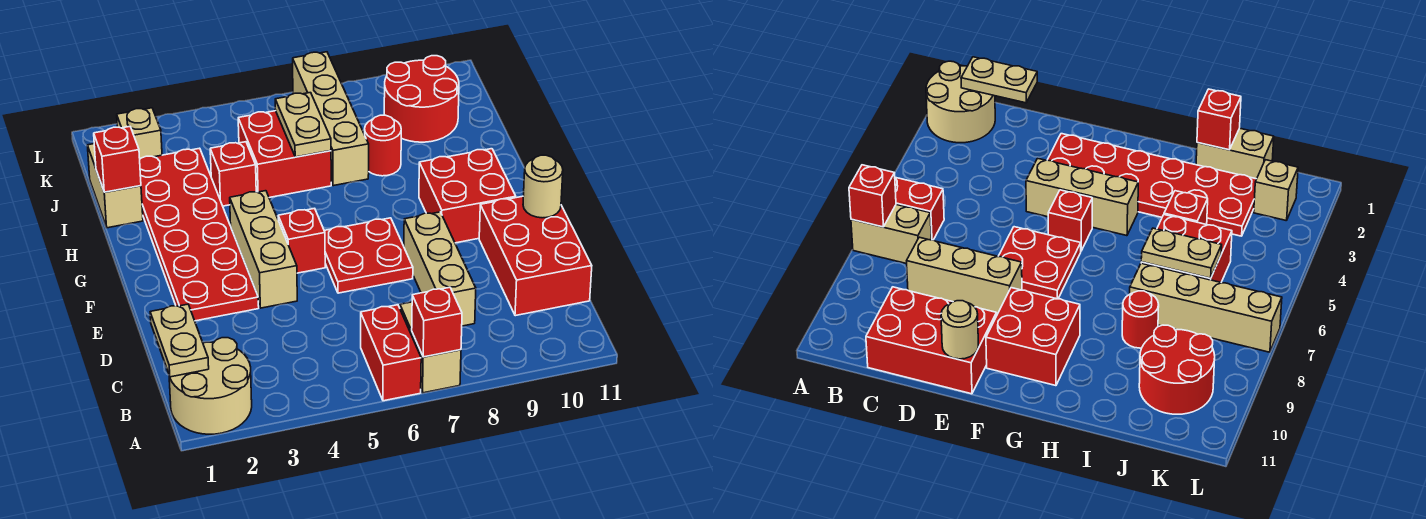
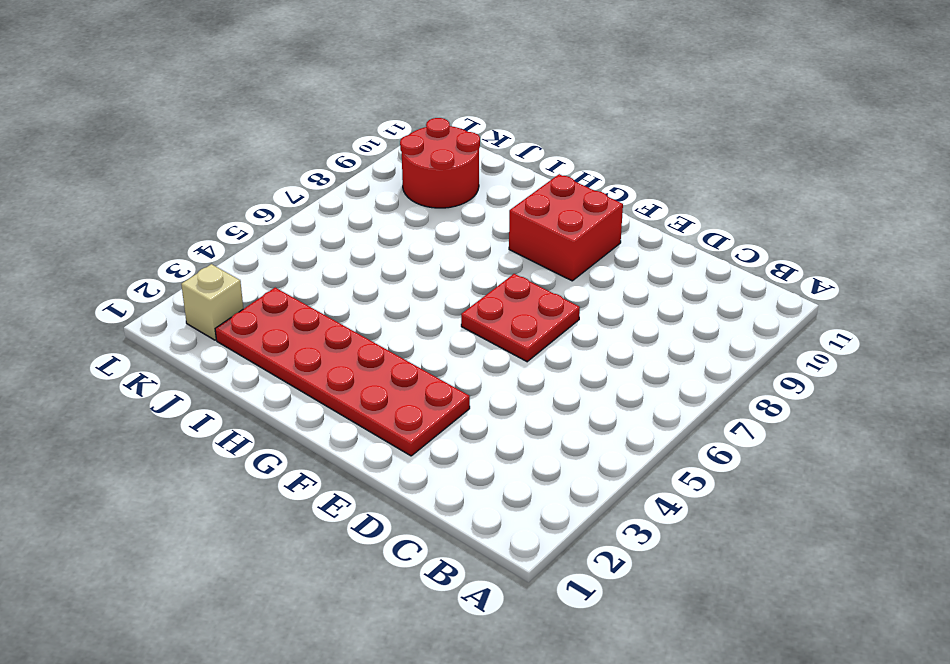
none -> tan round brick A1:B2 level 1
none -> red brick A6:B6 level 1
none -> tan brick A7:B7 level 1

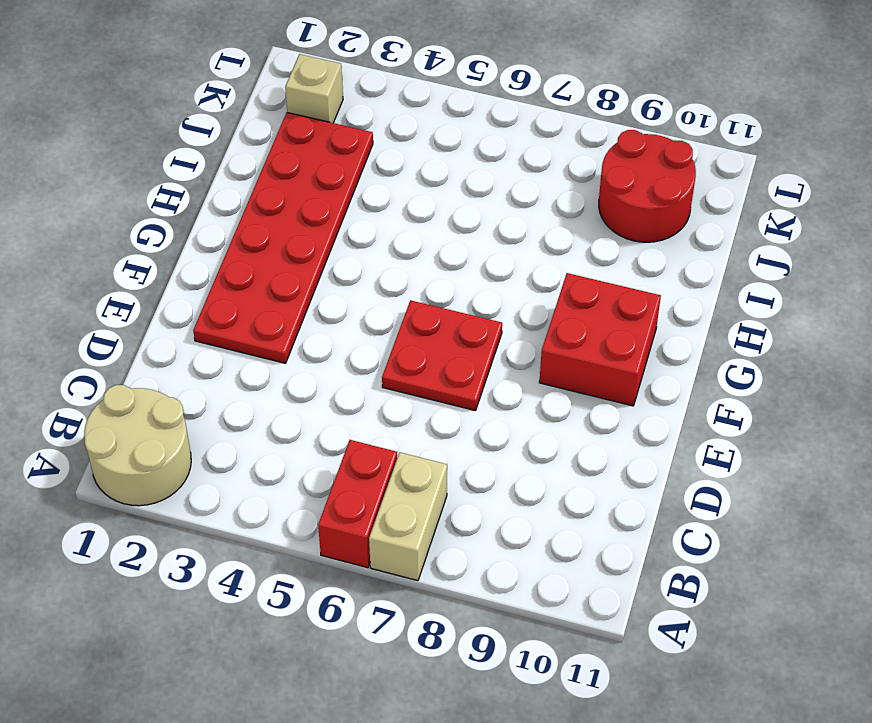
none -> tan brick C8:E8 level 1
none -> red brick C10:E11 level 1
none -> tan brick E4:G4 level 1

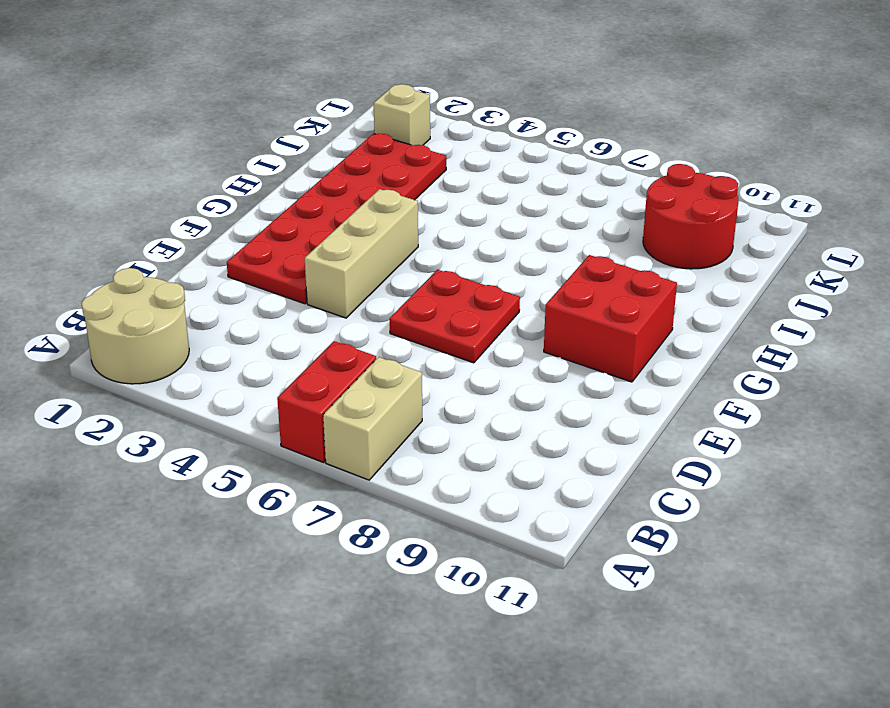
none -> tan brick C8:E8 level 1
none -> red brick C10:E11 level 1
none -> red brick F5 level 1

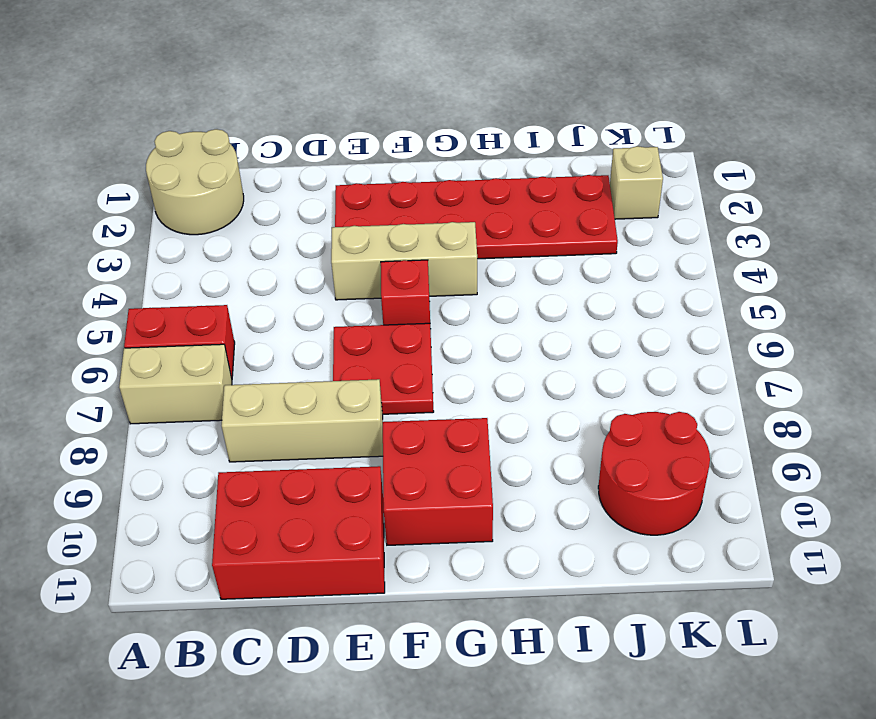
none -> tan brick I1:J1 level 1
none -> red brick I4 level 1
none -> red brick I5:J6 level 1

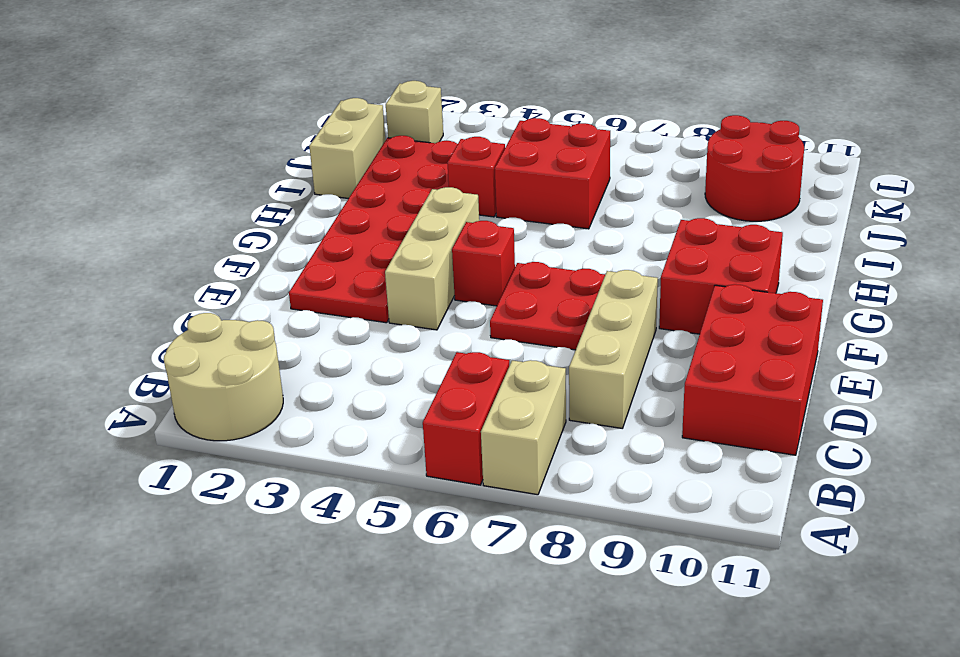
none -> tan brick I7:L7 level 1
none -> red round brick I8 level 1
none -> red brick A7 level 2

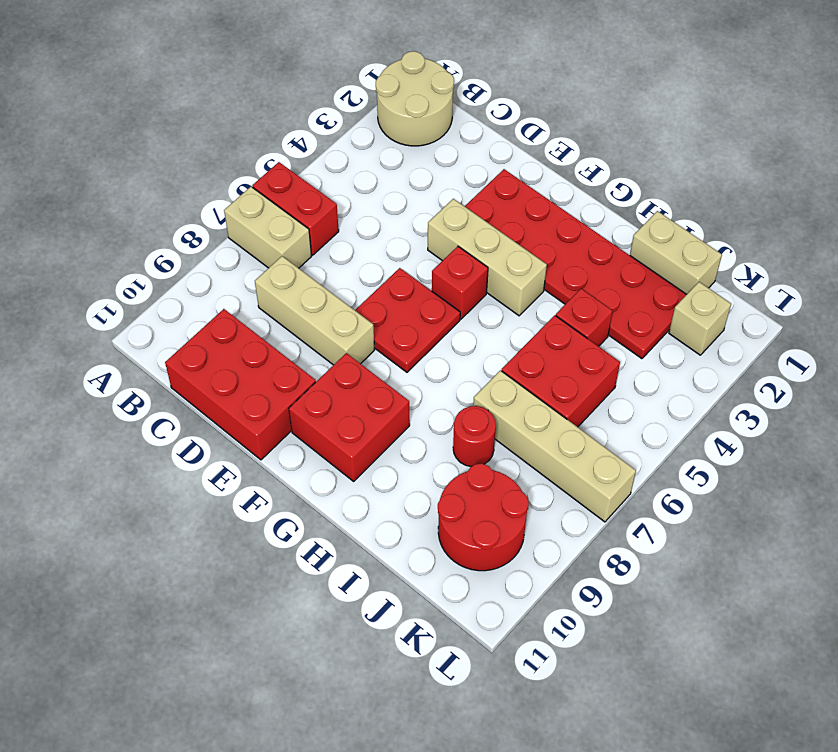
none -> red brick A7 level 2
none -> tan plate B1:C1 level 2
none -> tan round brick E11 level 2

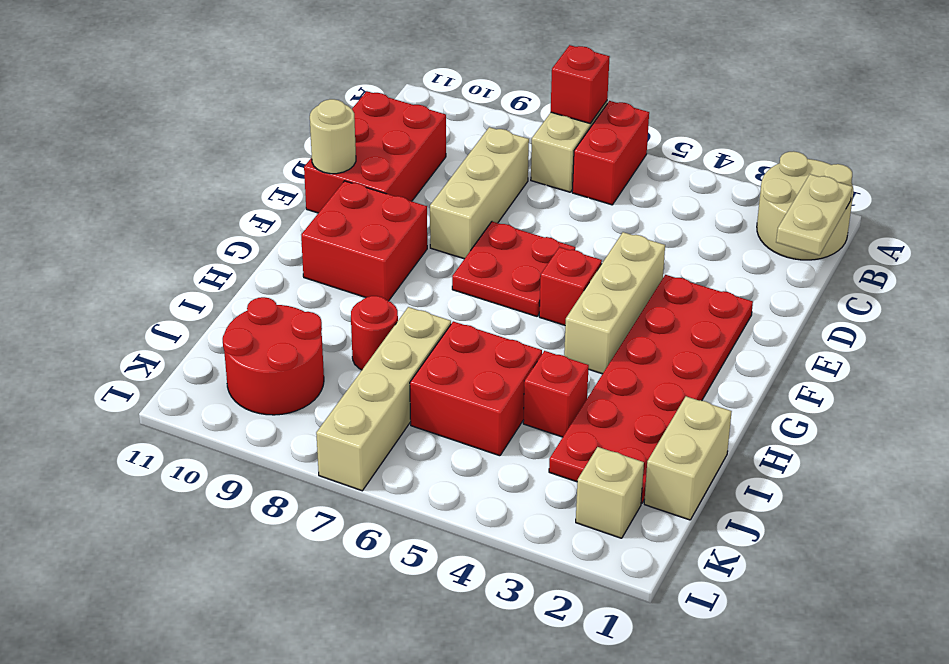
none -> red brick I1 level 2
none -> tan plate I6:J6 level 2

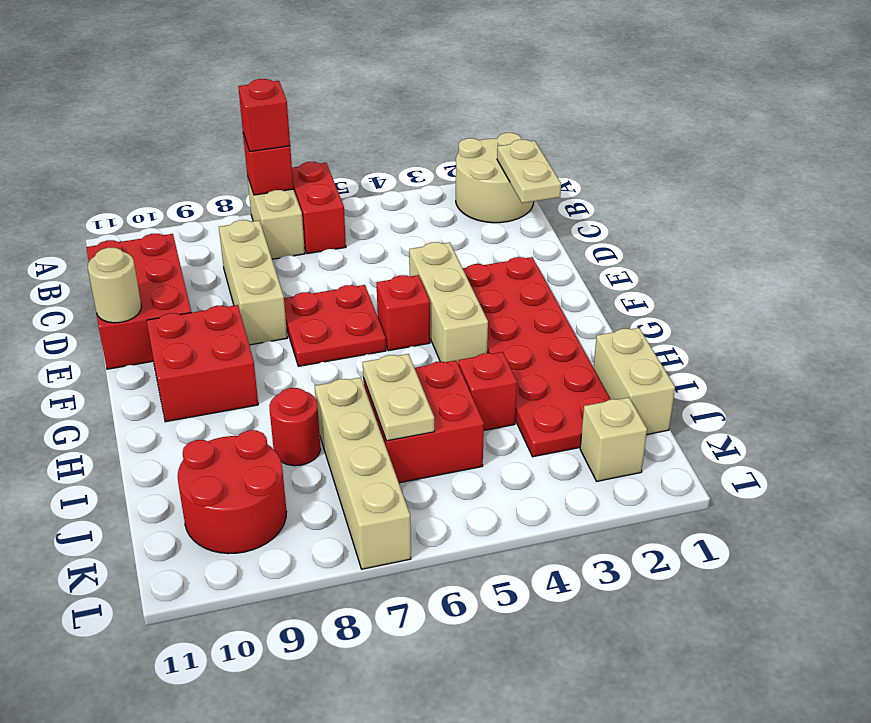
red brick A7 level 3 -> red brick I1 level 2

